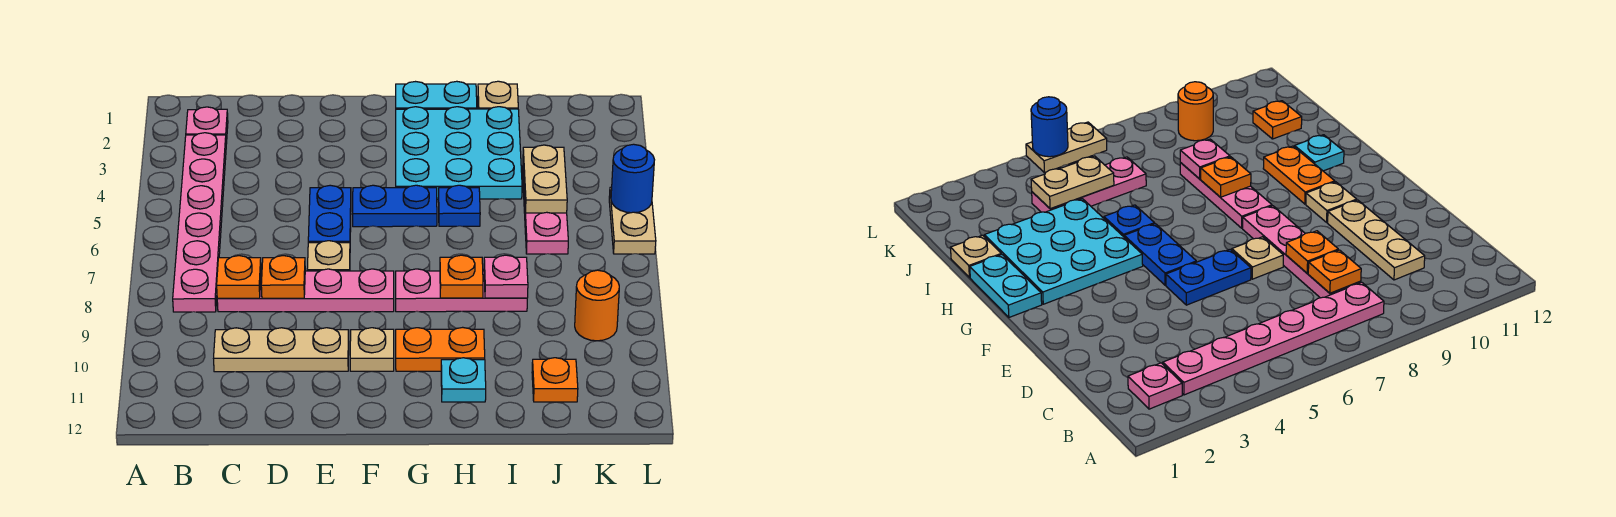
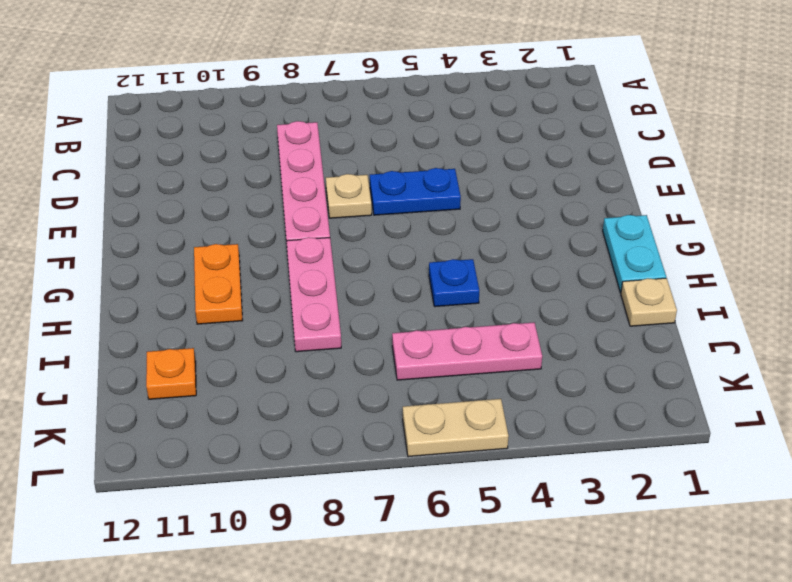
none -> pink plate B2 level 1
none -> pink plate B3:B8 level 1
none -> tan plate C10:E10 level 1

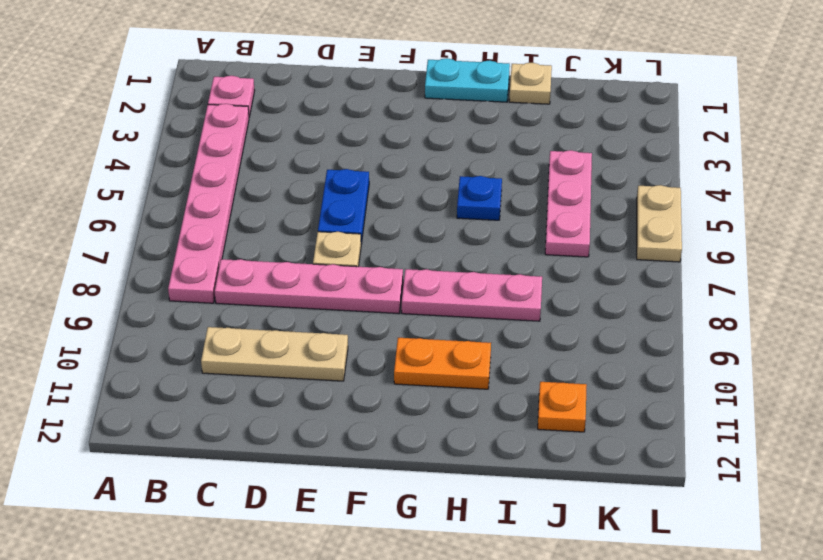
none -> blue plate F5:G5 level 1
none -> tan plate F10 level 1
none -> cyan plate G2:I4 level 1

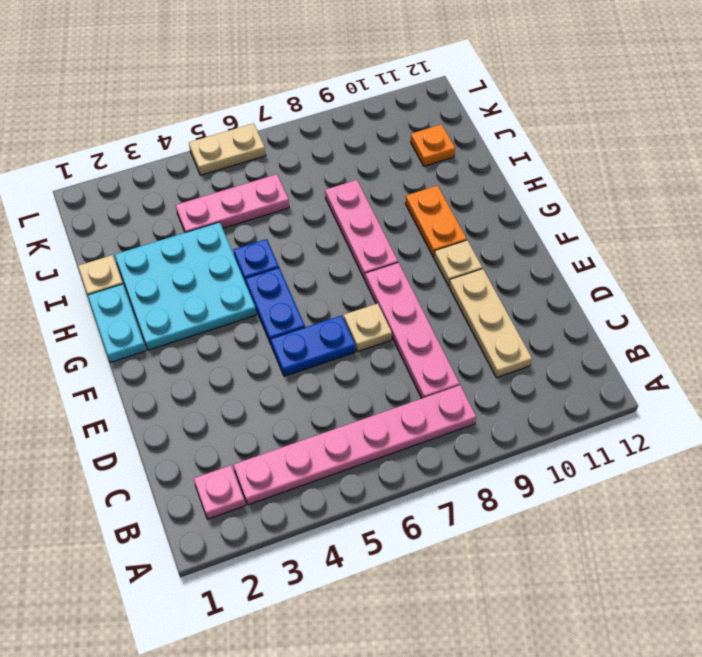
none -> cyan plate H11 level 1
none -> orange round brick K9 level 1
none -> orange plate C8 level 2

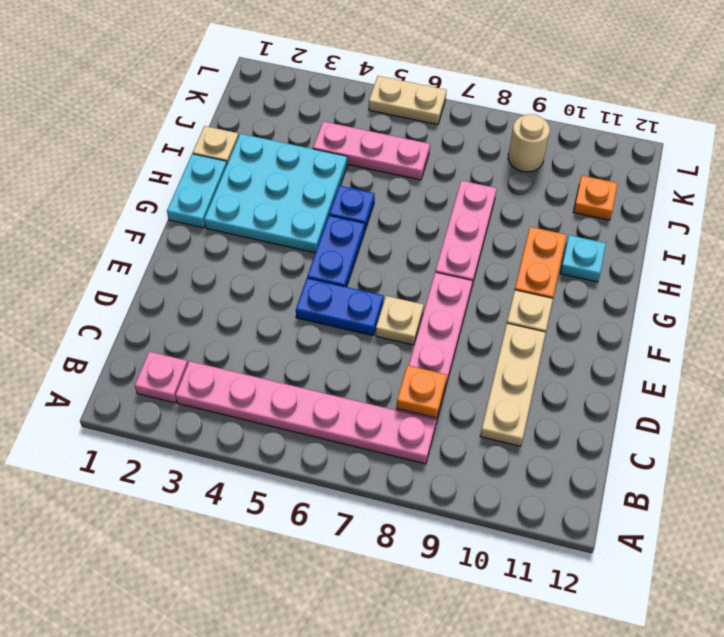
tan round brick K9 level 1 -> orange round brick K9 level 1
none -> orange plate D8 level 2
none -> orange plate H8 level 2
none -> pink plate I8 level 2

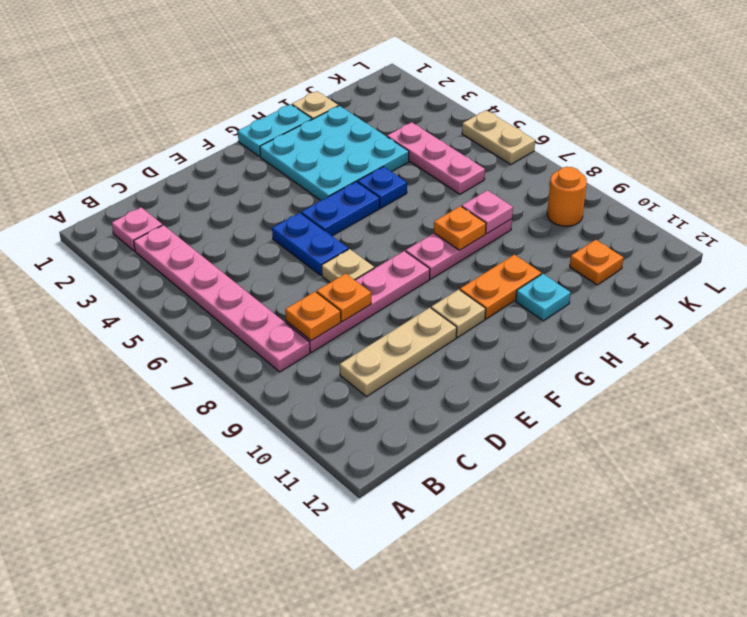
none -> tan plate J4:J5 level 2
none -> blue round brick L5 level 2

